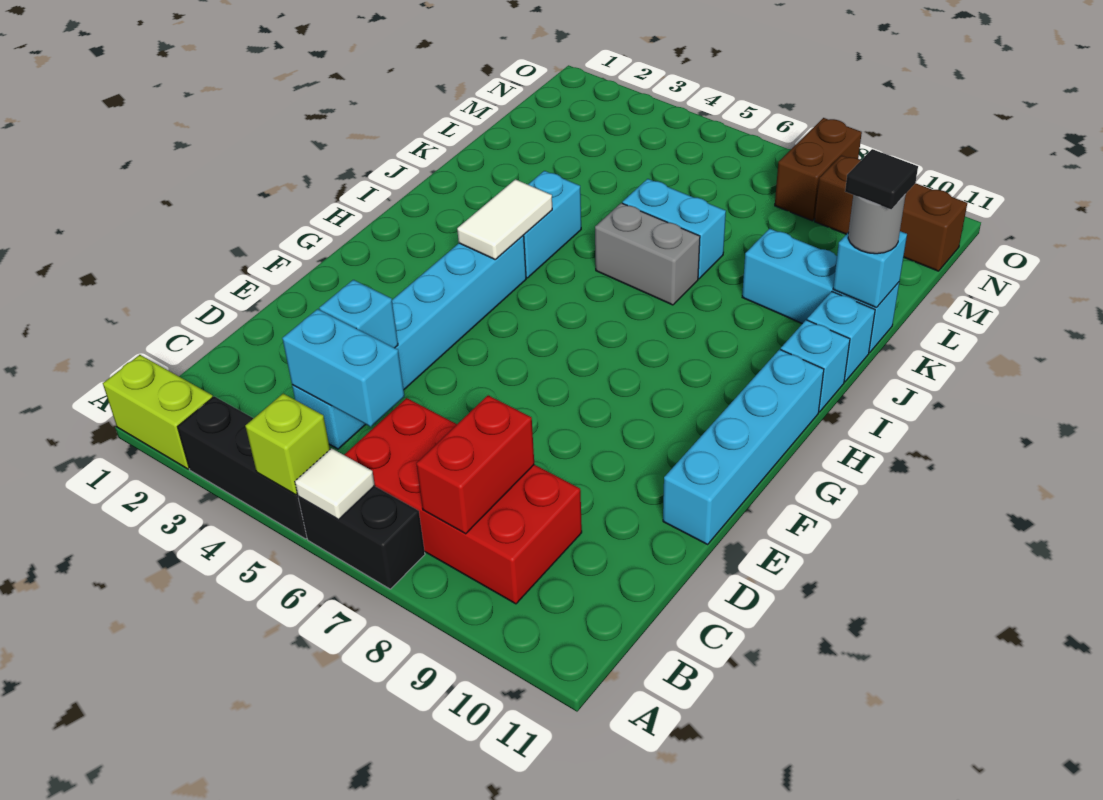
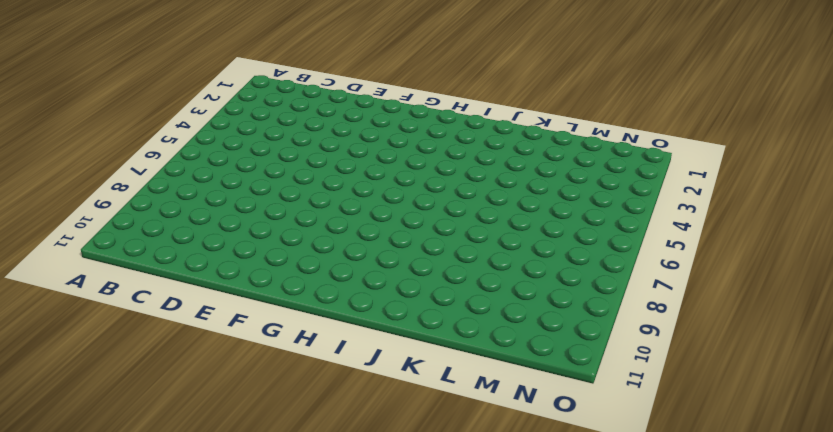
none -> lime brick A1:A2 level 1
none -> black brick A3:A5 level 1
none -> black brick A6:A7 level 1

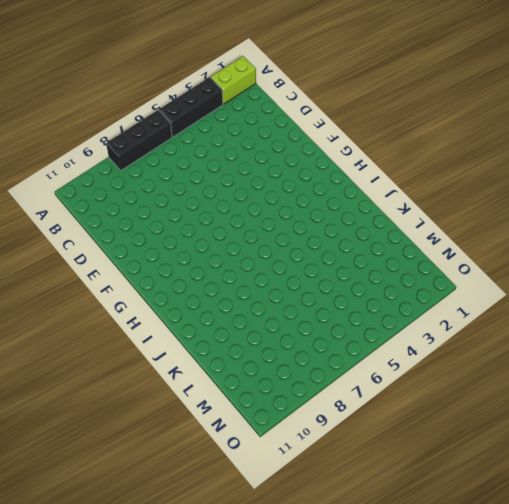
black brick A6:A8 level 1 -> black brick A6:A7 level 1
none -> red brick B6:C9 level 1
none -> cyan brick C4:H4 level 1
none -> cyan brick E11:H11 level 1

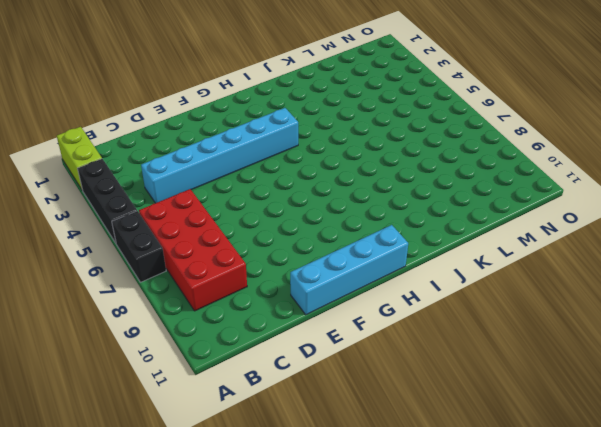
none -> cyan brick I4:J4 level 1
none -> cyan brick I11 level 1
none -> grey brick J6:J7 level 1

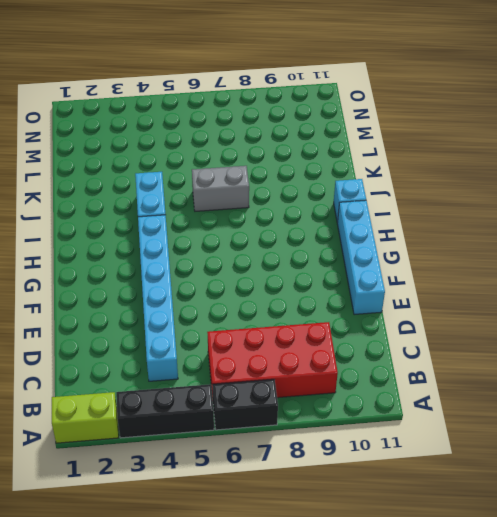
none -> cyan brick J11 level 1
none -> cyan brick K6:K7 level 1
none -> cyan brick K9:K11 level 1

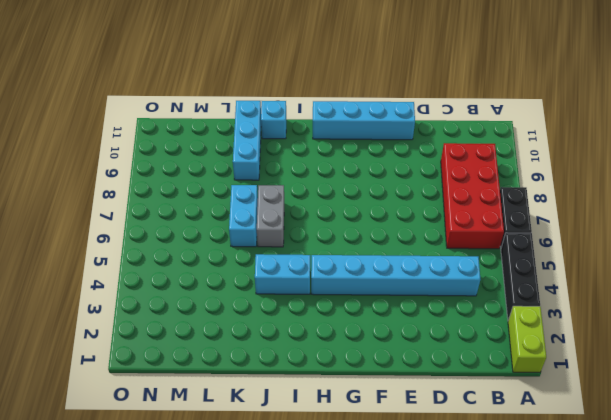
none -> cyan brick I11 level 1
none -> brown brick N8:O8 level 1
none -> brown brick N9:N11 level 1

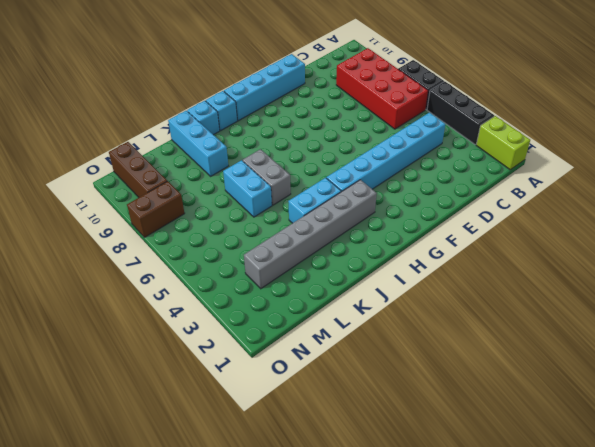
grey brick H3:M3 level 1 -> none
none -> lime brick A5 level 2
none -> white tile A6 level 2
none -> red brick B8:C8 level 2

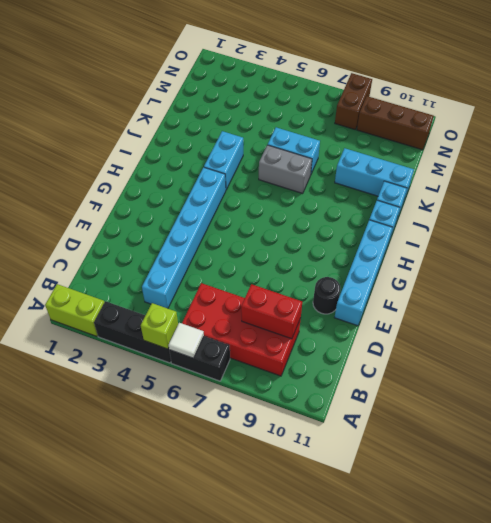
red brick C8:C9 level 2 -> red brick B8:C8 level 2
black round brick E10 level 1 -> none
none -> cyan brick C4:C5 level 2
none -> cyan brick D4 level 2
none -> white tile H4:I4 level 2

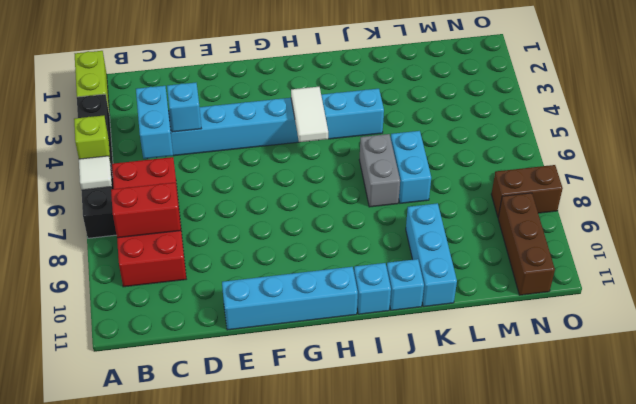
white tile H4:H5 level 2 -> white tile H4:I4 level 2
none -> cyan brick K11 level 2
none -> grey round brick K11 level 3
none -> black tile K11 level 4

